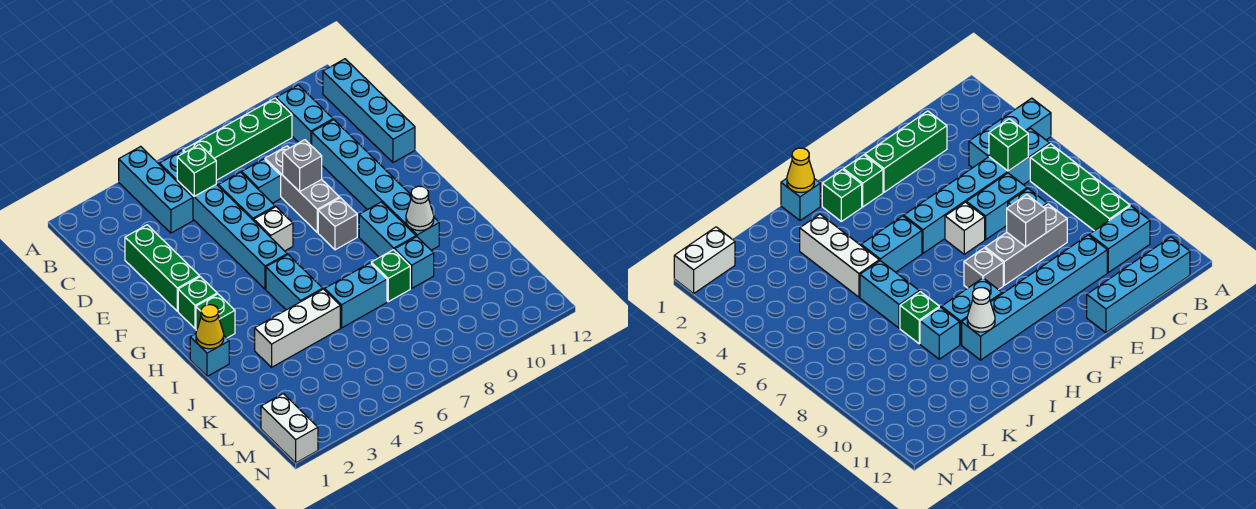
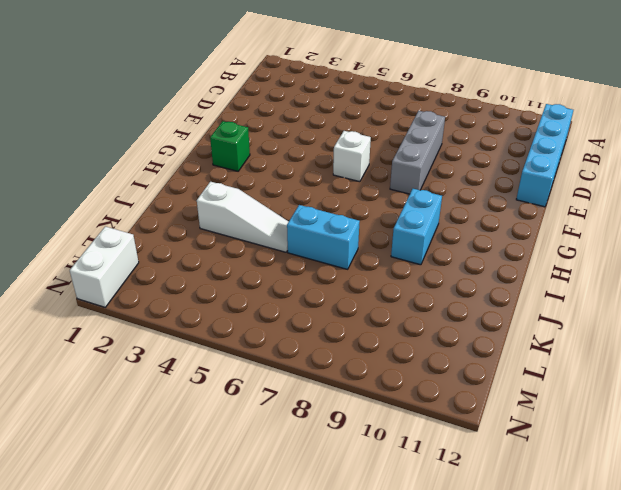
white slope J3:J5 level 1 top 3 -> white brick J3:J5 level 1
none -> cyan brick A4:C4 level 1
none -> cyan brick B5:G5 level 1
none -> green brick B6:B9 level 1

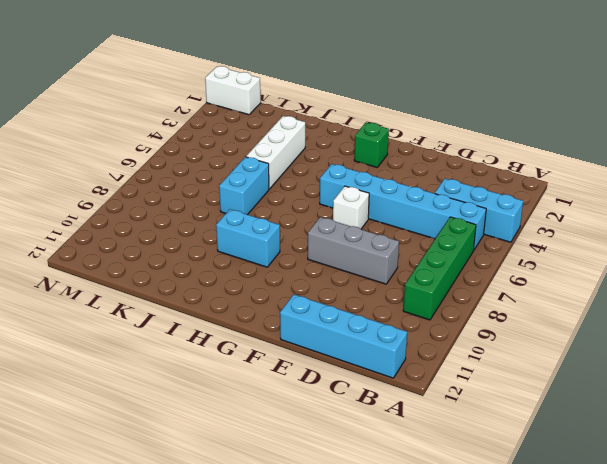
none -> cyan brick B10:C10 level 1
none -> green brick D2:F2 level 1
none -> cyan brick D6:E6 level 1

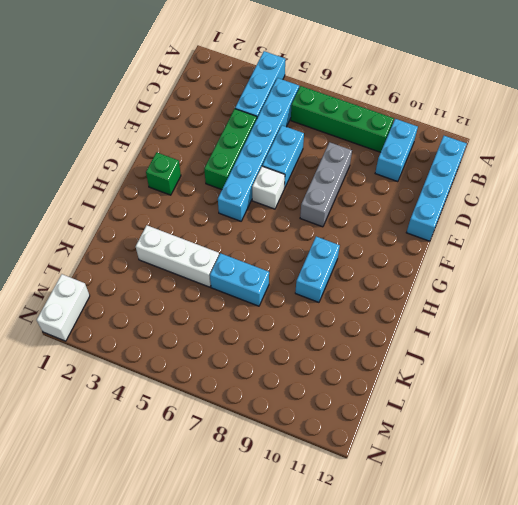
green brick D4:F4 level 1 -> green brick D2:F2 level 1
none -> cyan brick D7 level 1
none -> cyan brick D10:I10 level 1
none -> grey brick G8 level 1

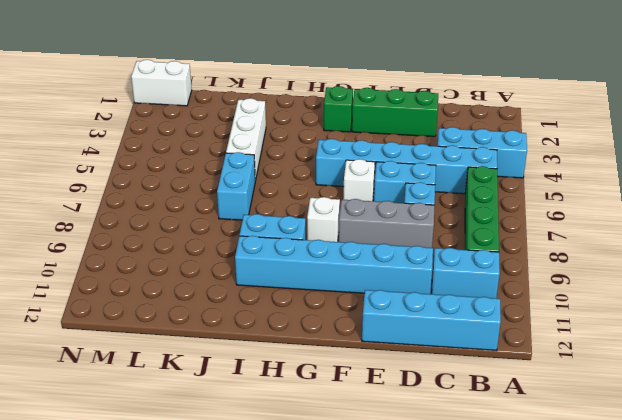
white brick G8 level 1 -> grey brick G8 level 1
none -> green brick H2 level 1
none -> cyan brick H5:I5 level 1
none -> cyan brick I1 level 1

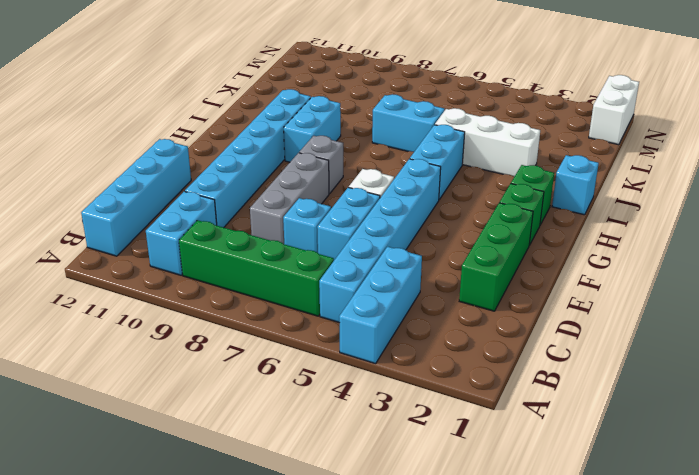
none -> green brick J8 level 1
none -> cyan brick J9 level 1
none -> green brick C5 level 2

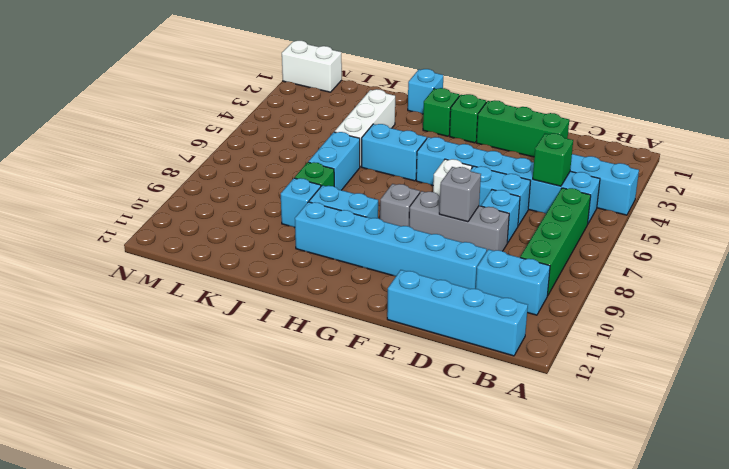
none -> yellow cone I1 level 2
none -> white cone I10 level 2

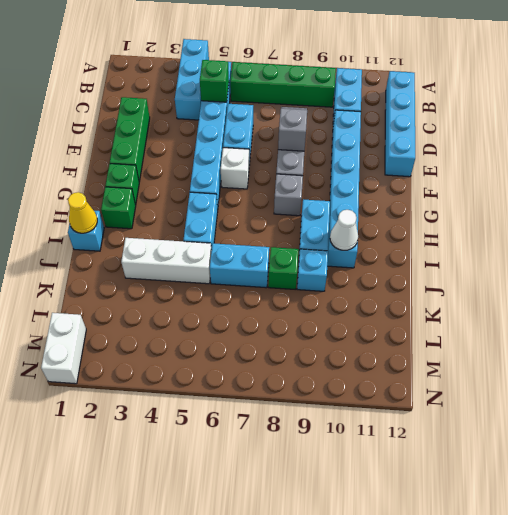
none -> cyan brick D7 level 1

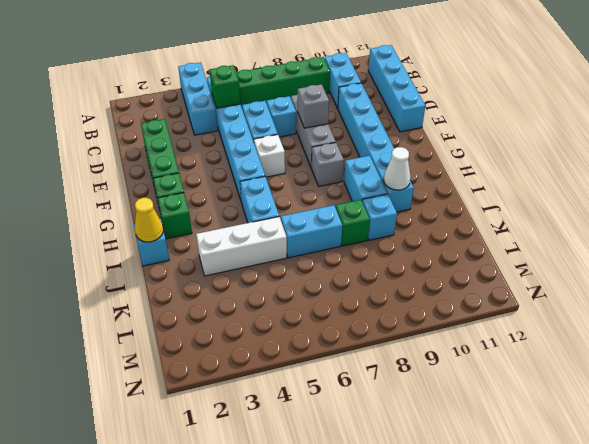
none -> white brick M1:N1 level 1

